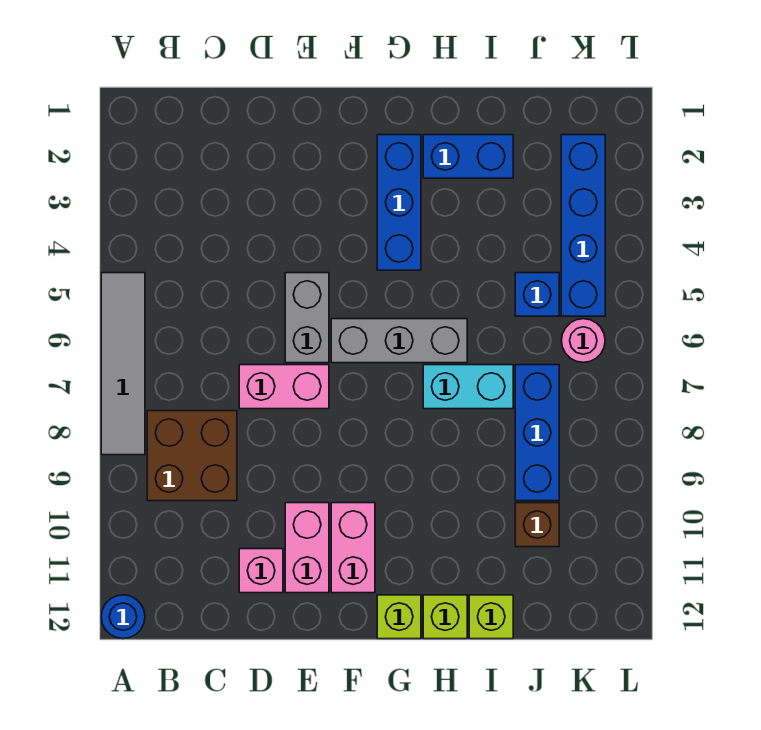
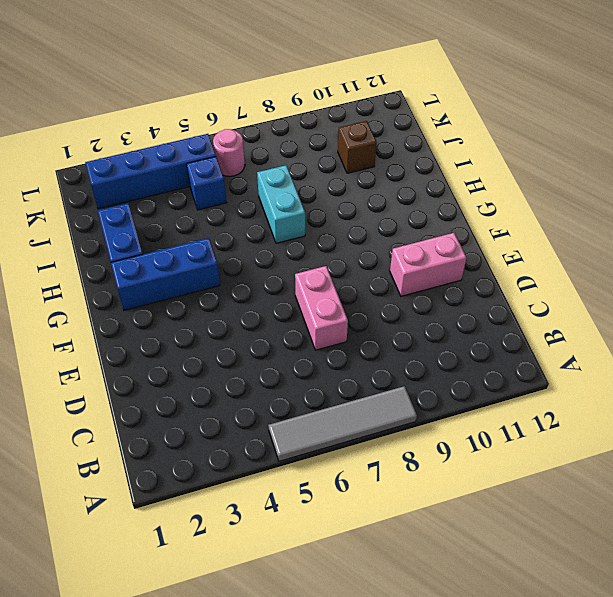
none -> blue round brick A12 level 1
none -> brown brick B8:C9 level 1
none -> pink brick D11 level 1

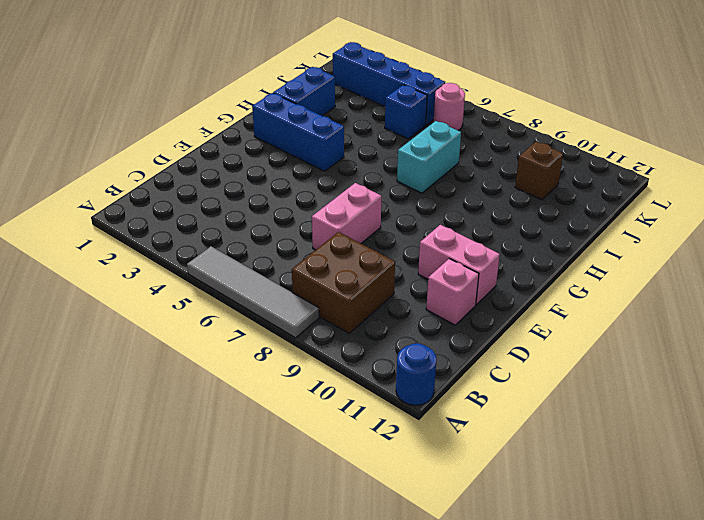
none -> grey brick E5:E6 level 1
none -> grey brick F6:H6 level 1
none -> pink brick F10:F11 level 1

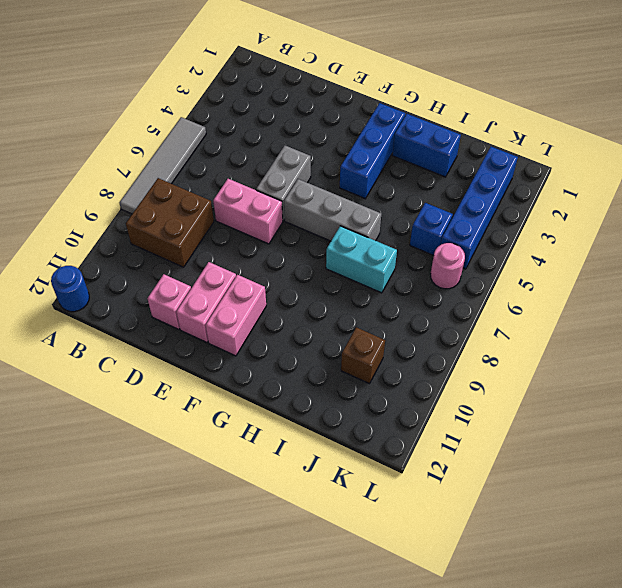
none -> lime brick G12 level 1
none -> lime brick H12 level 1
none -> lime brick I12 level 1

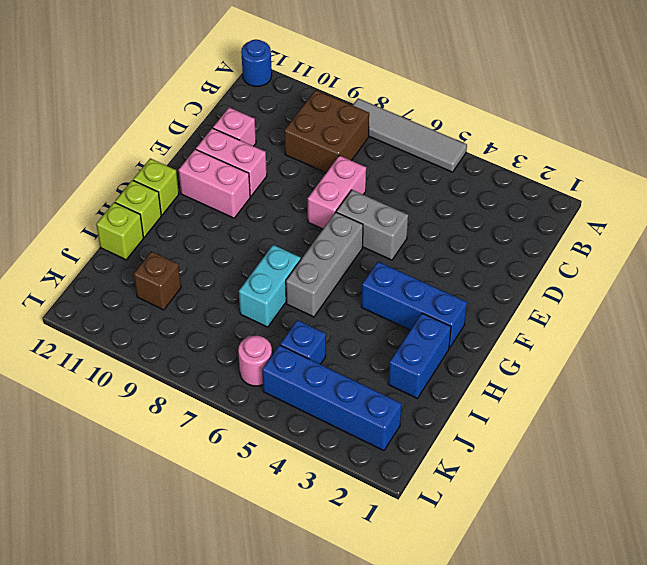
none -> blue brick J7:J9 level 1

